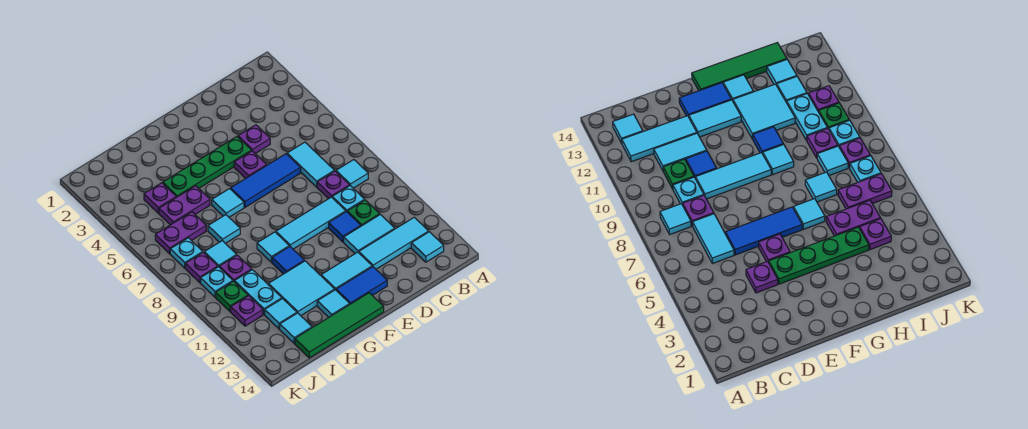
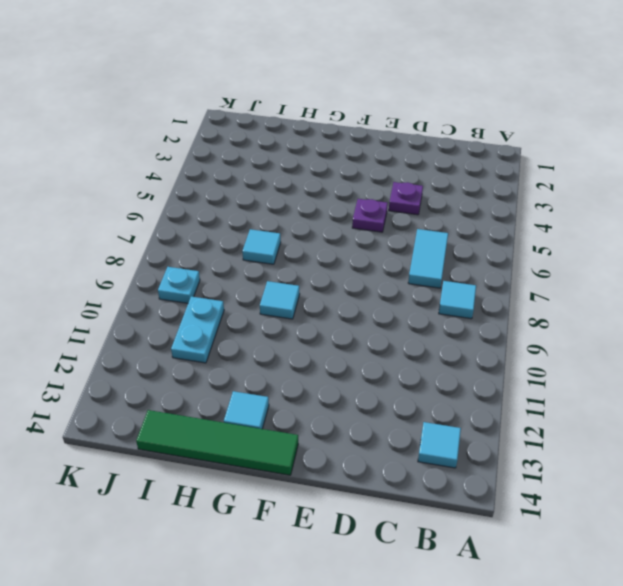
none -> cyan tile B12:D12 level 1
none -> purple plate C8 level 1
none -> cyan plate C9 level 1
none -> green plate C10 level 1

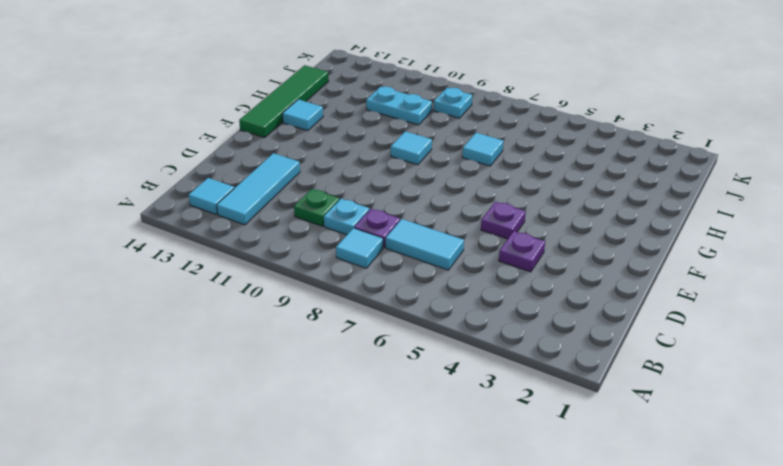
none -> cyan tile C11:D11 level 1
none -> blue tile D6:F6 level 1
none -> cyan tile D9:F9 level 1
none -> blue tile D10 level 1

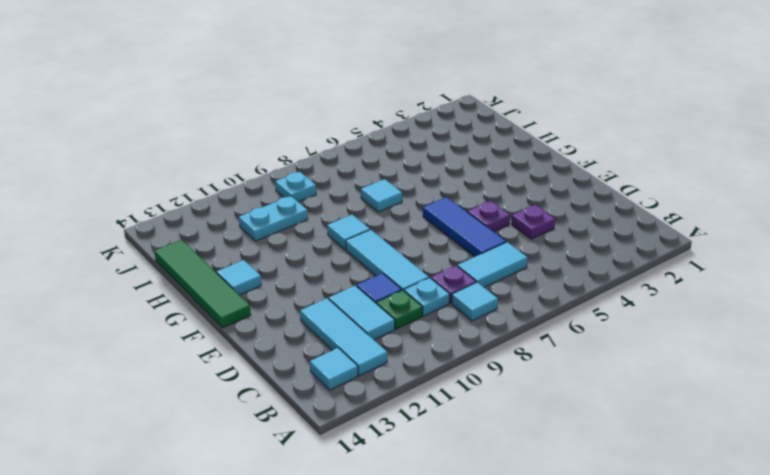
none -> green plate E4:H4 level 1
none -> cyan tile E12:F12 level 1
none -> blue tile E13:F13 level 1
none -> cyan tile G6 level 1

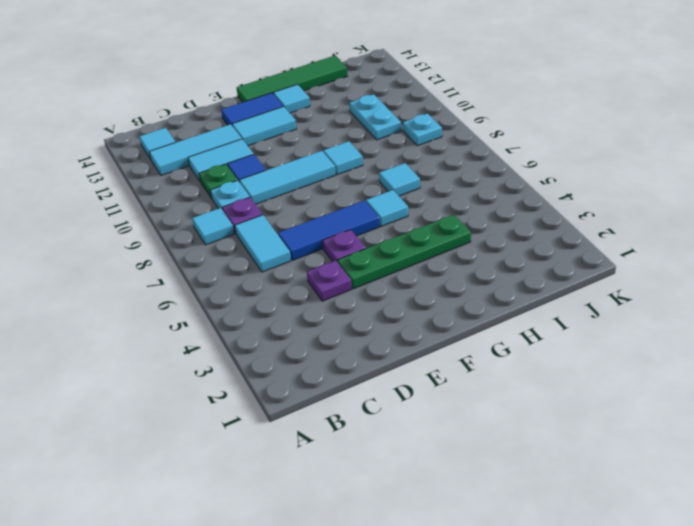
none -> blue tile G10 level 1
none -> cyan tile G11:H12 level 1
none -> purple plate H5:I5 level 1
none -> purple plate I4 level 1

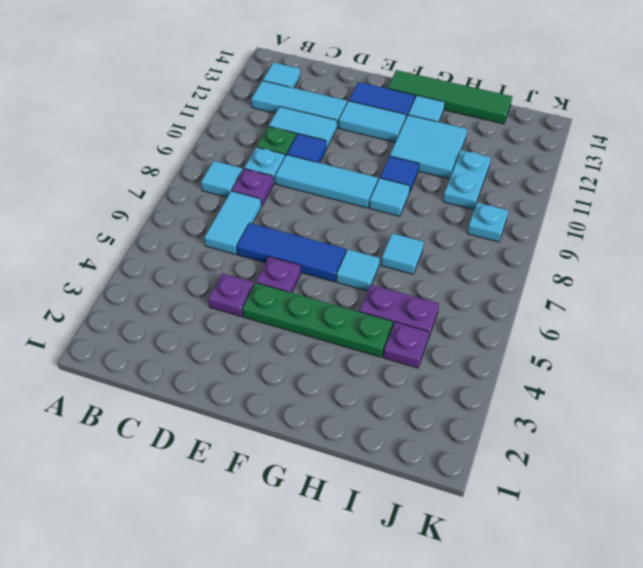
none -> purple plate I6:J6 level 1
none -> cyan tile I8 level 1
none -> purple plate I9 level 1
none -> cyan tile I12 level 1

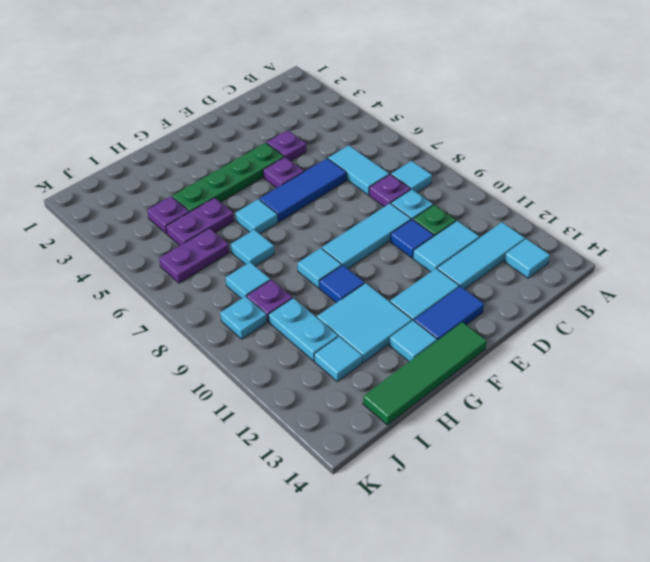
none -> cyan tile I13 level 1
none -> cyan plate J7 level 1
none -> purple plate J8 level 1
none -> green plate J10 level 1

